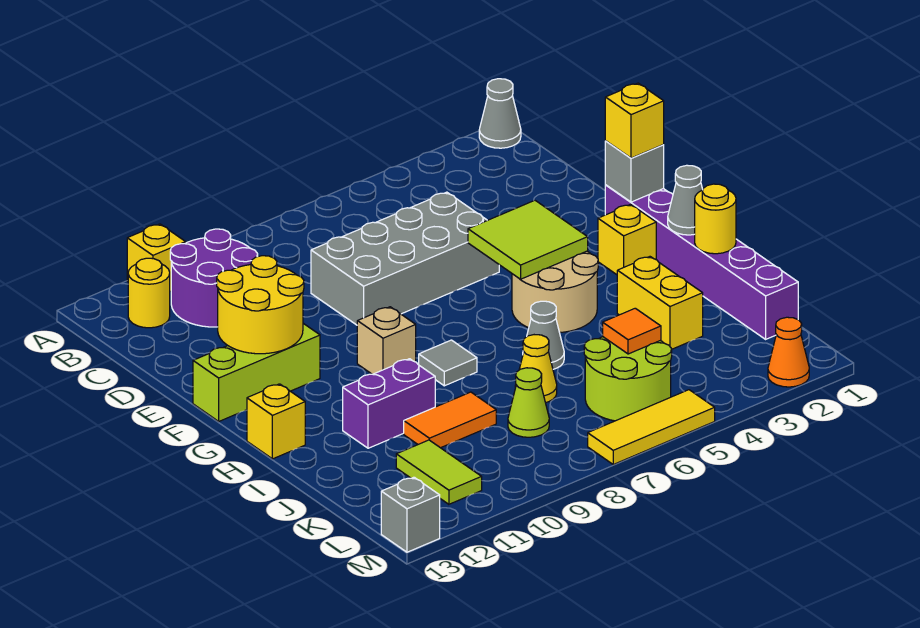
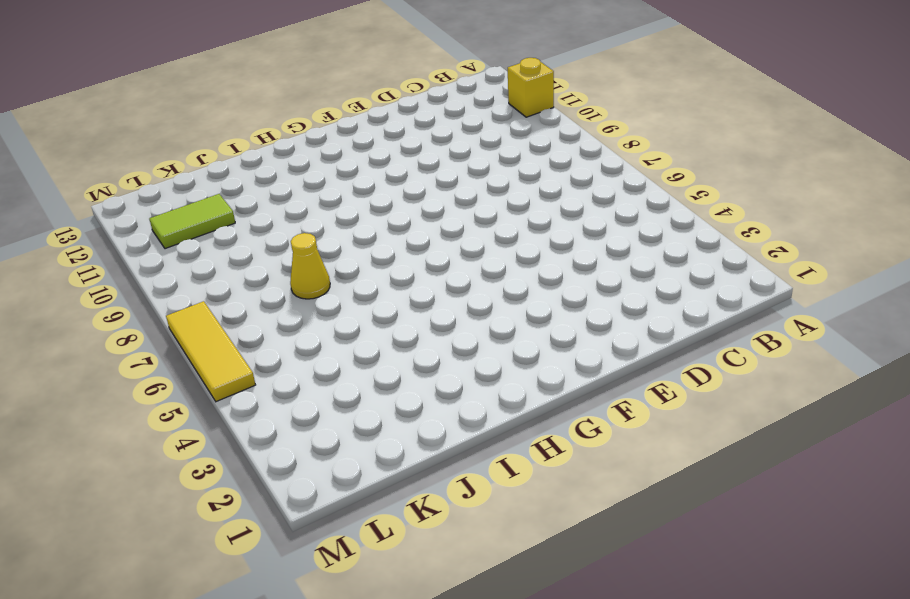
none -> grey cone A1 level 1
none -> purple round brick B10:C11 level 1
none -> yellow round brick B12 level 1
none -> grey brick D5:E8 level 1

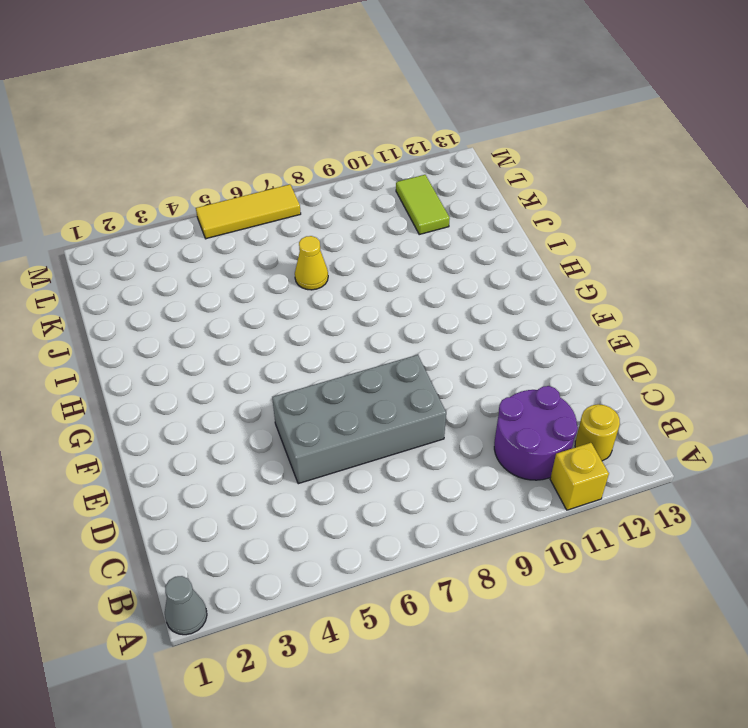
none -> purple brick F1:K1 level 1
none -> lime brick F11:F13 level 1
none -> yellow brick G2 level 1
none -> tan round brick G4:H5 level 1

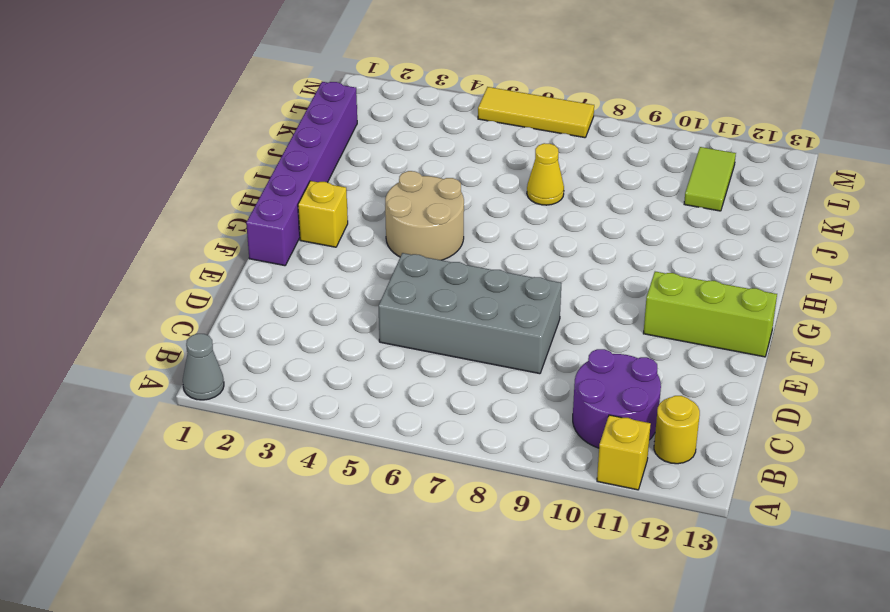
none -> tan brick G9 level 1
none -> grey tile H8 level 1
none -> yellow brick H13 level 1
none -> yellow brick I3:J3 level 1

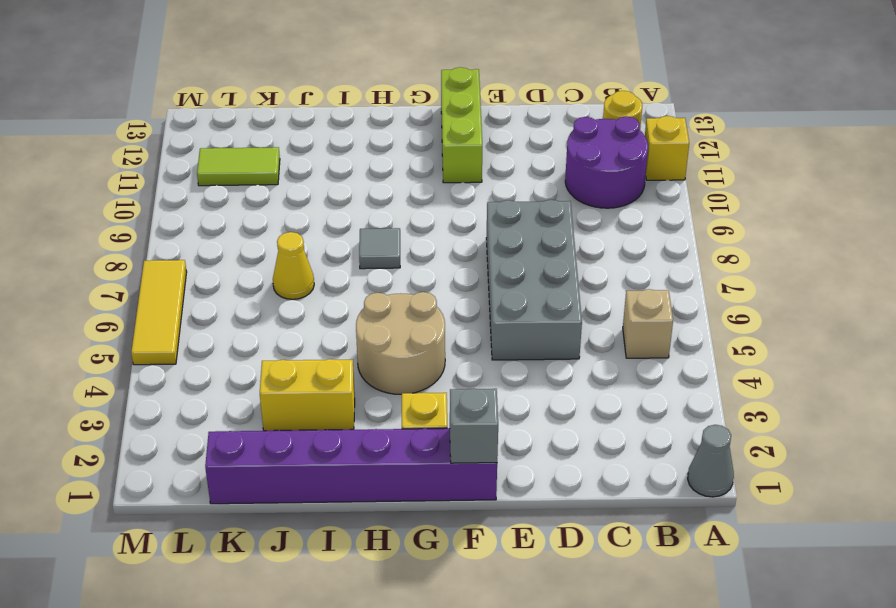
tan brick B5 level 1 -> tan brick G9 level 1
none -> yellow brick H13 level 1
none -> grey cone I6 level 1
none -> purple brick I10:I11 level 1
none -> orange tile J9:J10 level 1

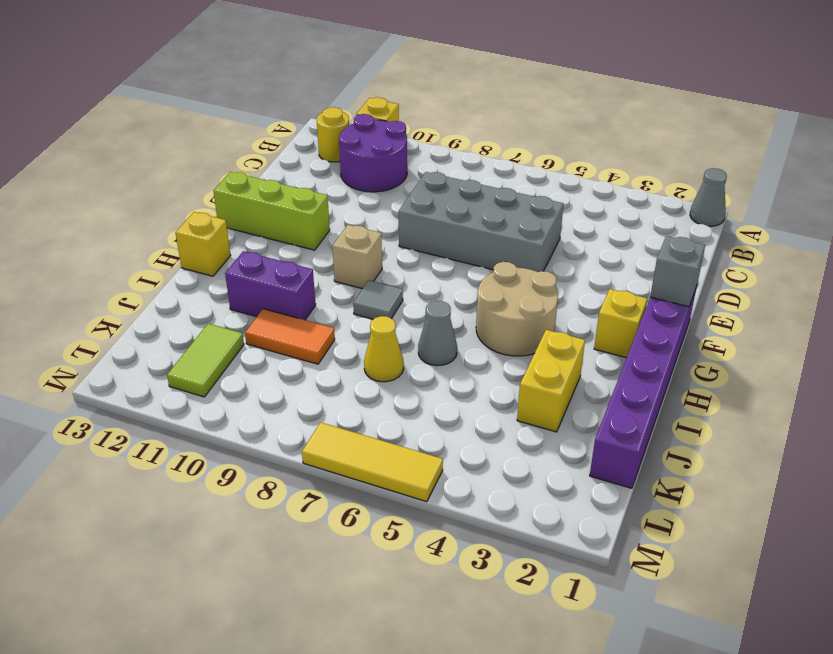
none -> lime round brick K5:L6 level 1
none -> lime cone K8 level 1
none -> orange cone M2 level 1
none -> grey brick M13 level 1

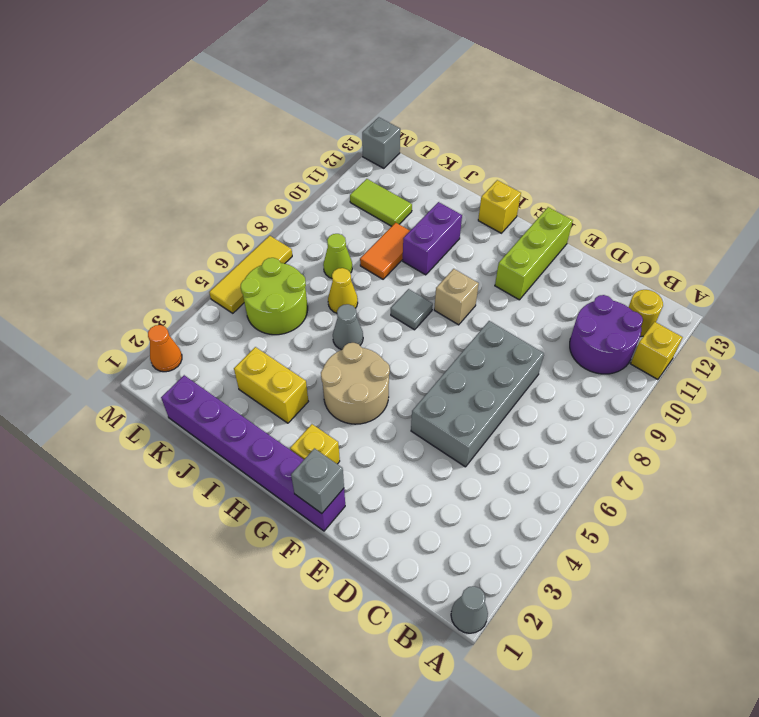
none -> yellow round brick E11:F12 level 2
none -> lime tile F4:G5 level 2
none -> grey cone H1 level 2
none -> yellow round brick I1 level 2

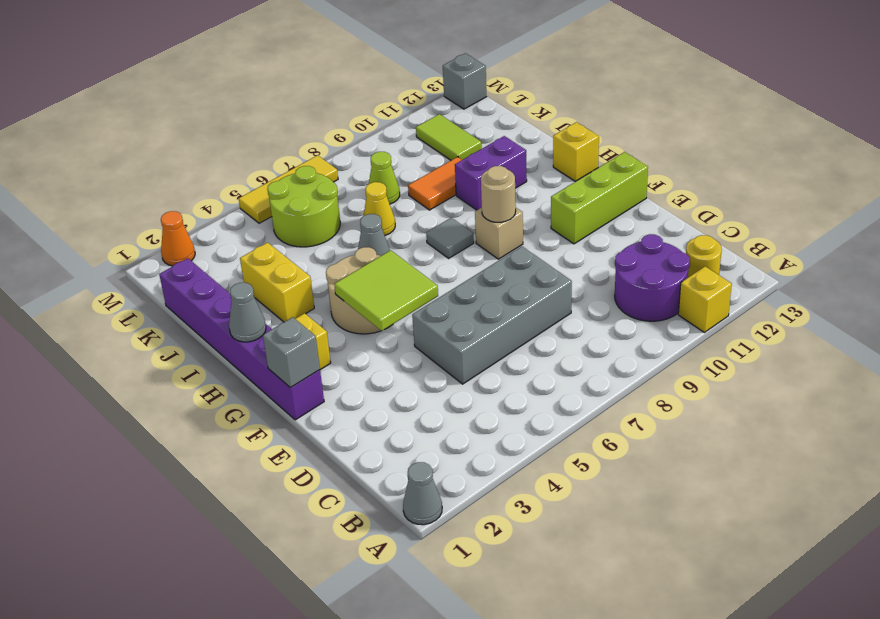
tan round brick G9 level 2 -> none
none -> yellow round brick E11:F12 level 2
none -> yellow round brick I1 level 2
none -> orange tile K5 level 2
none -> yellow brick F1 level 3

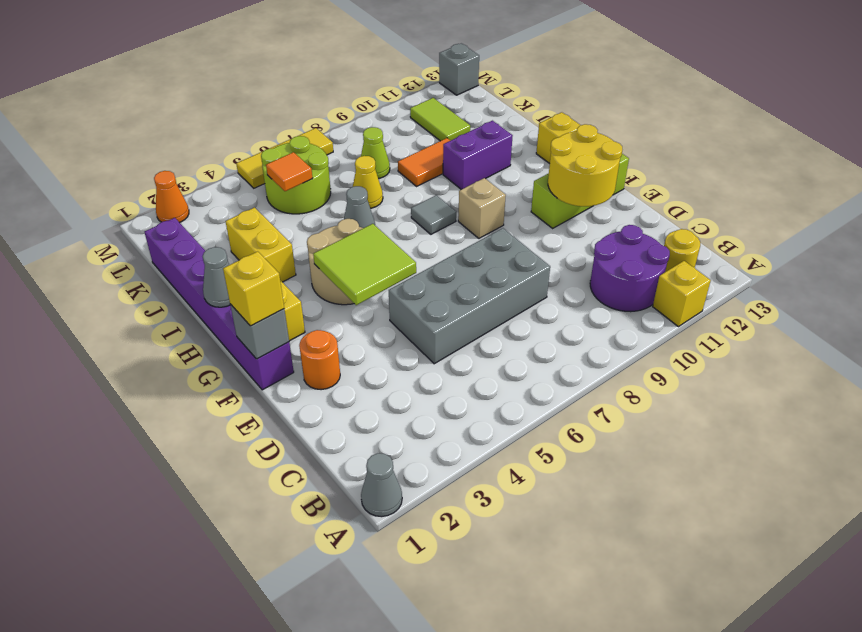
orange round brick E2 level 1 -> none
none -> yellow round brick I1 level 2

